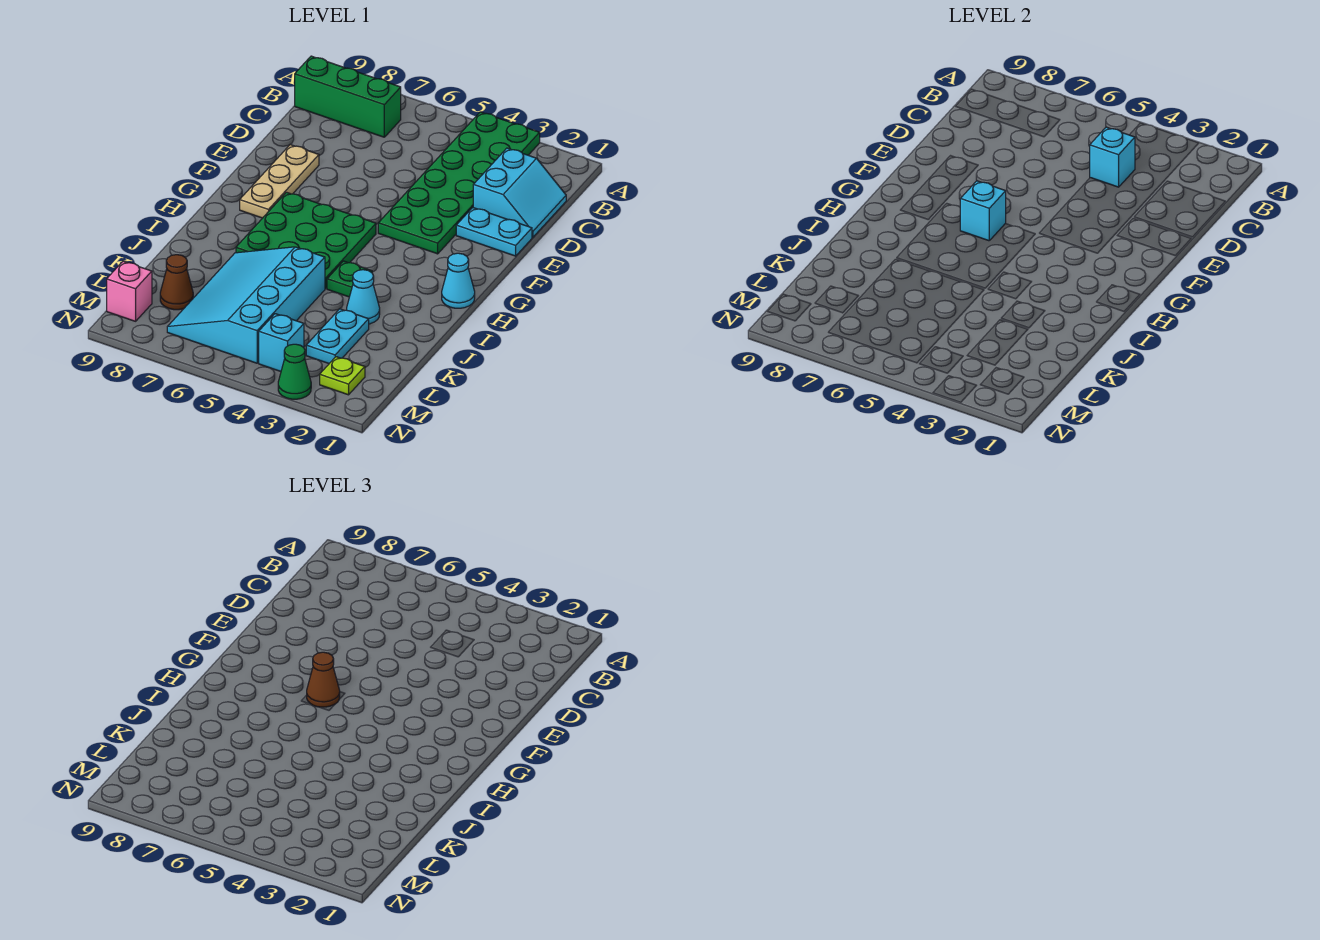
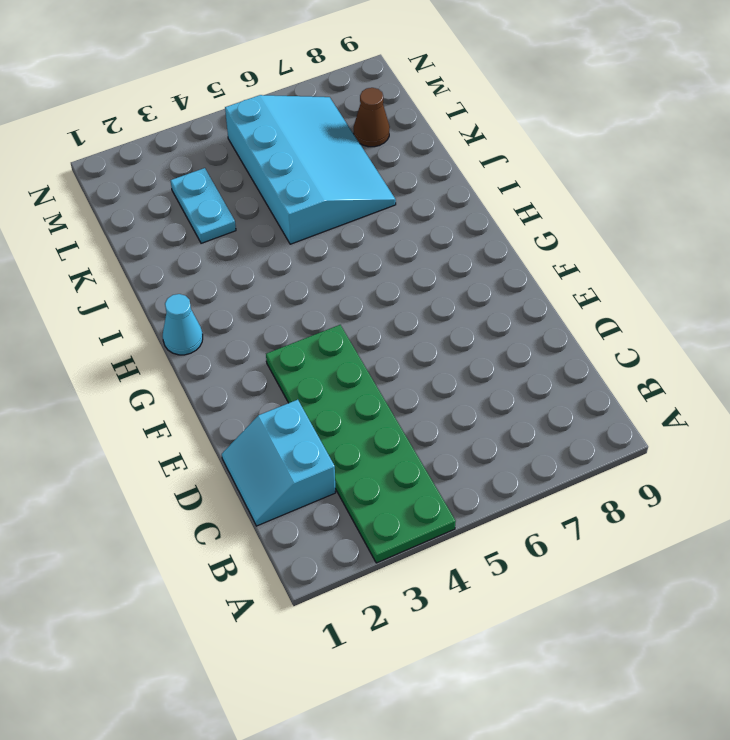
none -> green brick B7:B9 level 1
none -> cyan plate E1:E2 level 1
none -> tan plate E8:G8 level 1

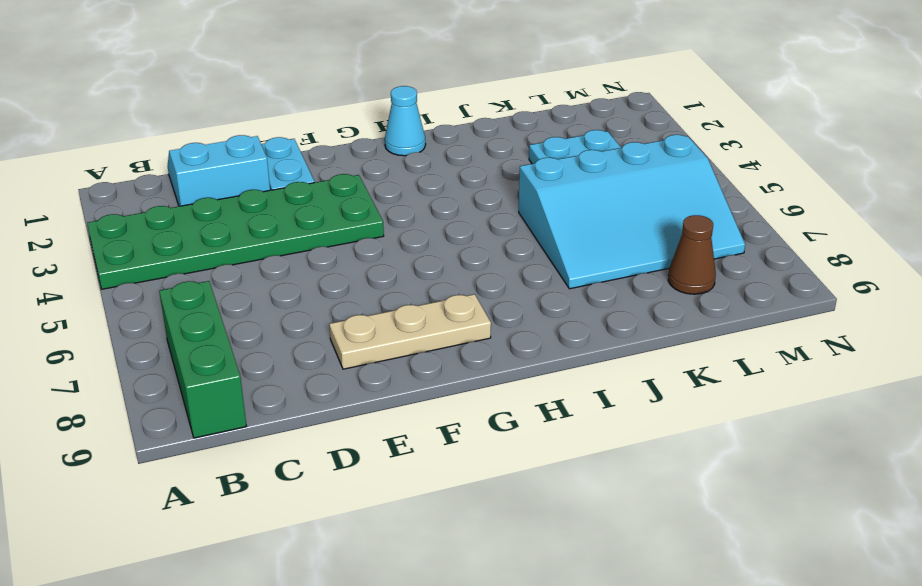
none -> green plate G5:I7 level 1
none -> green plate I4 level 1
none -> cyan cone J3 level 1

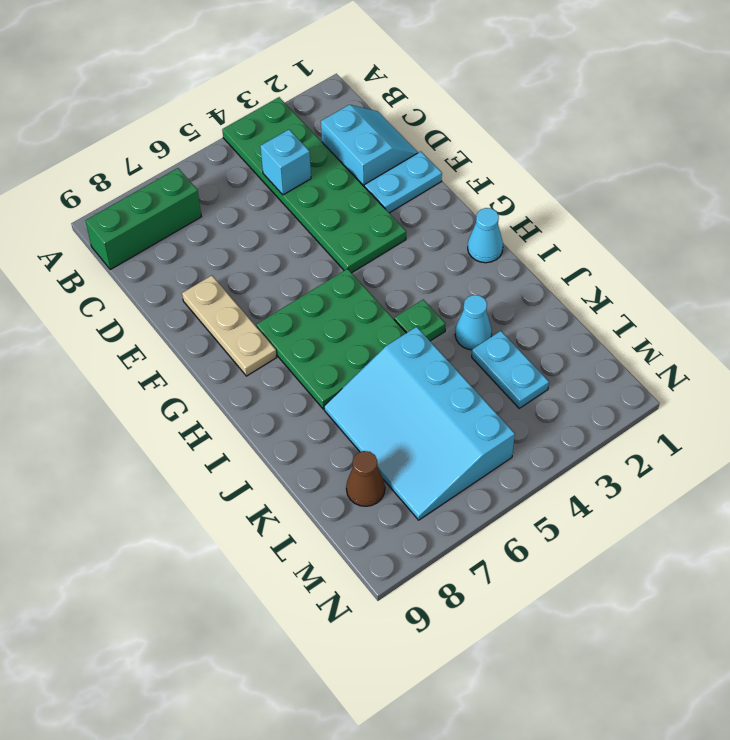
none -> lime plate M2 level 1
none -> cyan brick M4 level 1
none -> pink brick M9 level 1

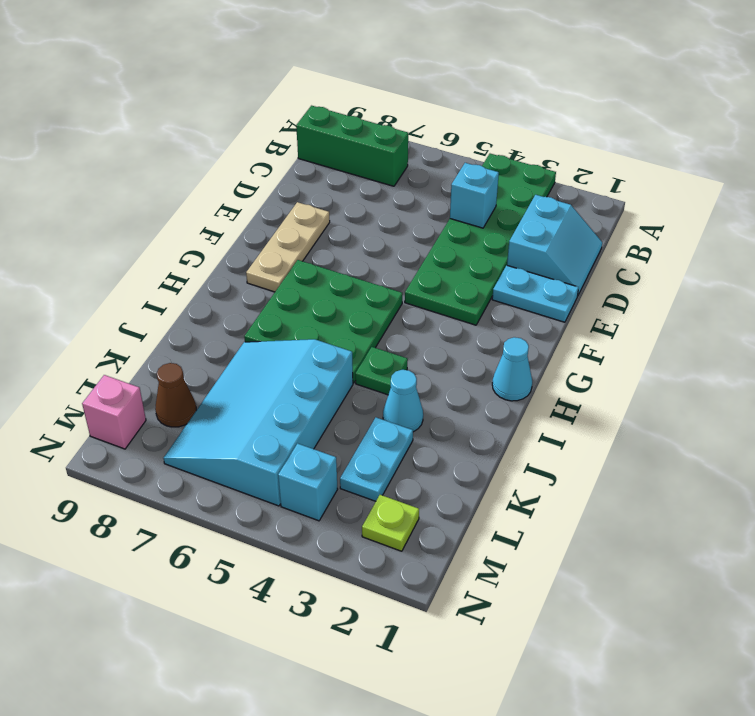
none -> green cone N3 level 1
none -> cyan brick G6 level 2
none -> brown cone G6 level 3

